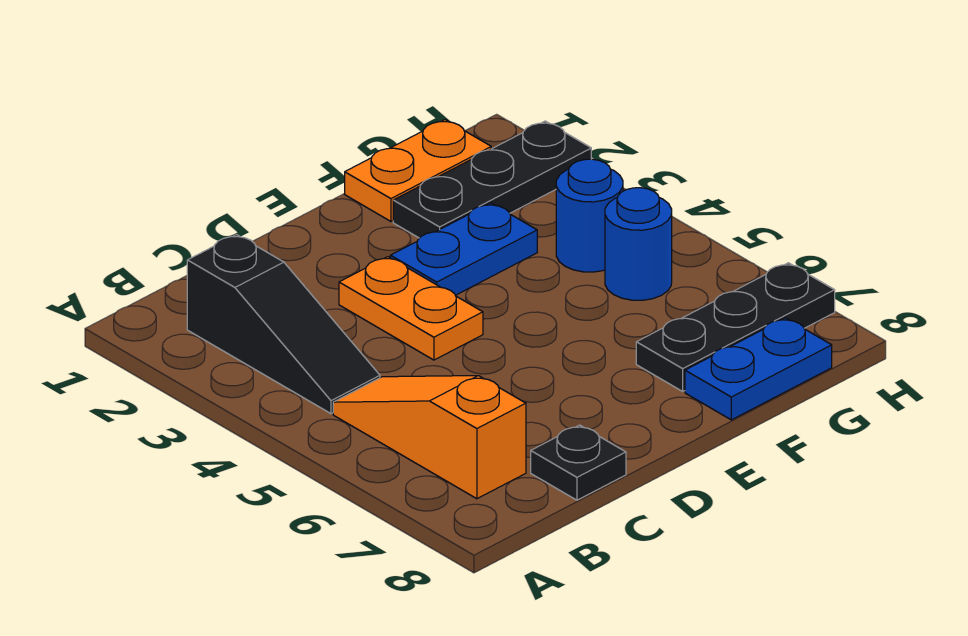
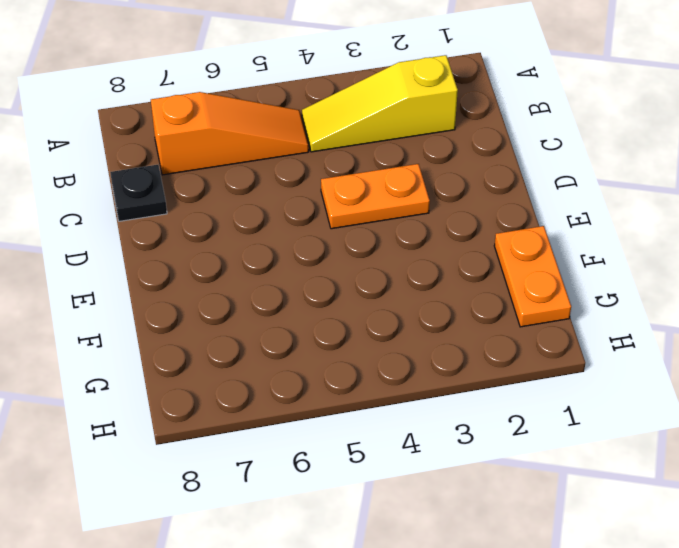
yellow slope B2:B4 level 1 top 2 -> black slope B2:B4 level 1 top 2
none -> blue plate E3:F3 level 1
none -> black plate F2:H2 level 1

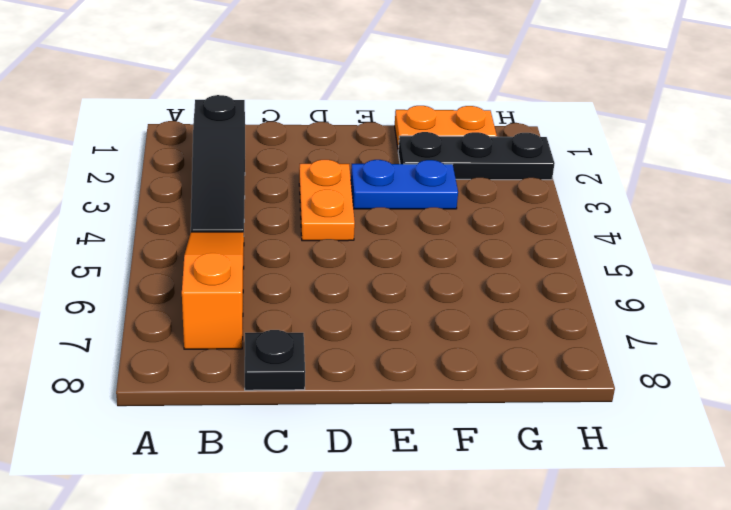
none -> black plate F7:H7 level 1
none -> blue plate F8:G8 level 1

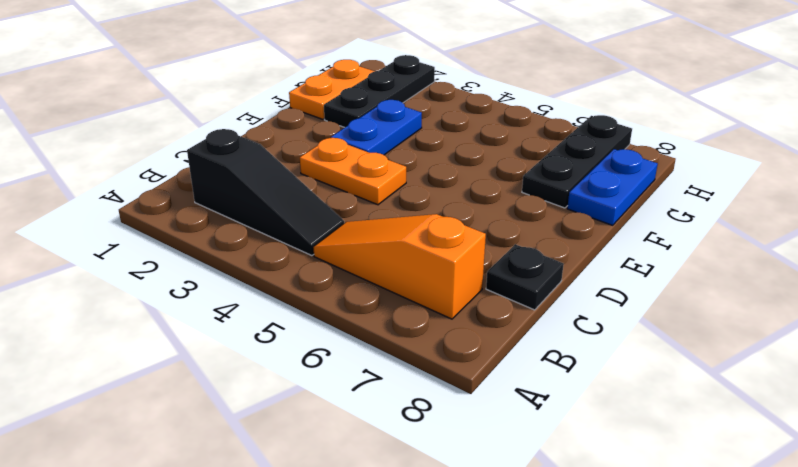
none -> blue round brick G4 level 1
none -> blue round brick G5 level 1

